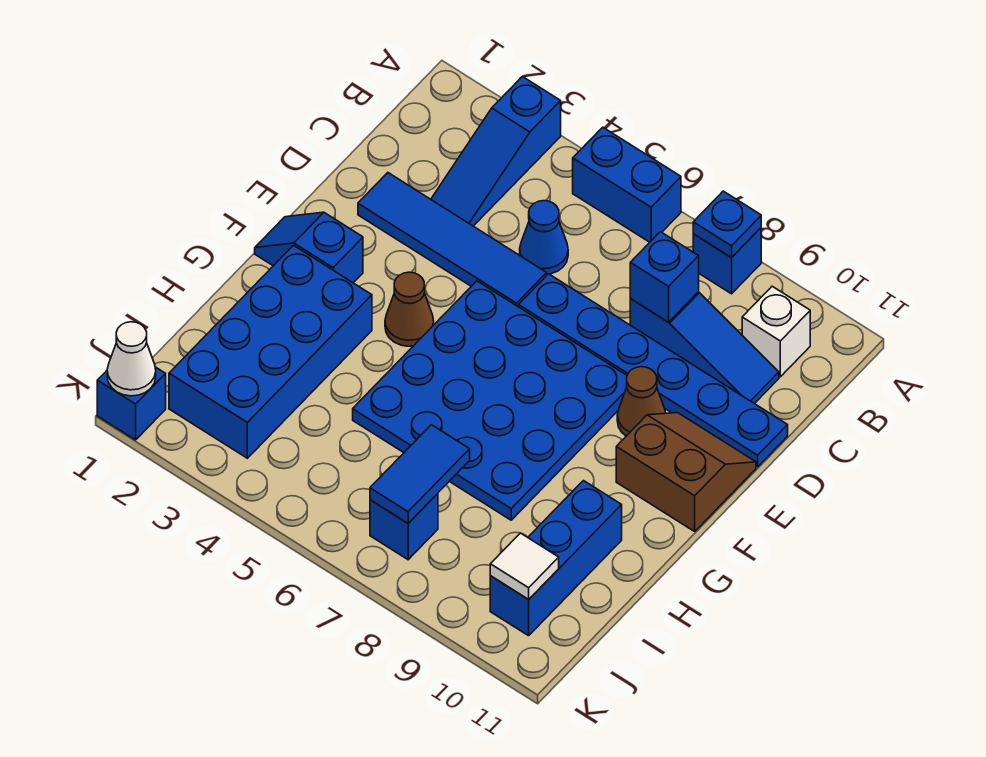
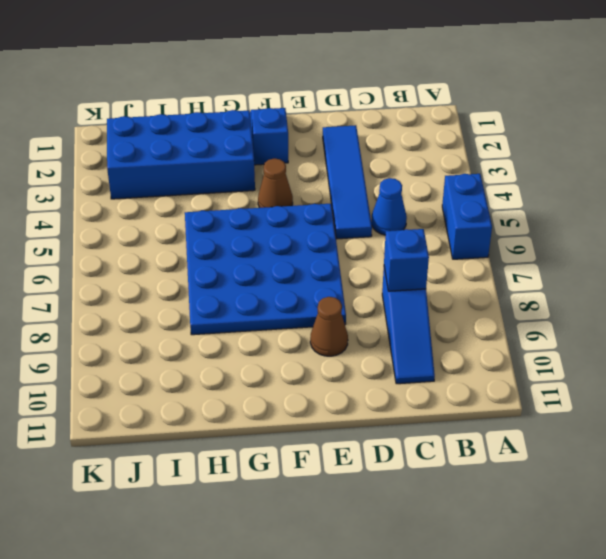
none -> blue slope A3:C3 level 1 top A
none -> blue brick A8 level 1
none -> white brick B10 level 1

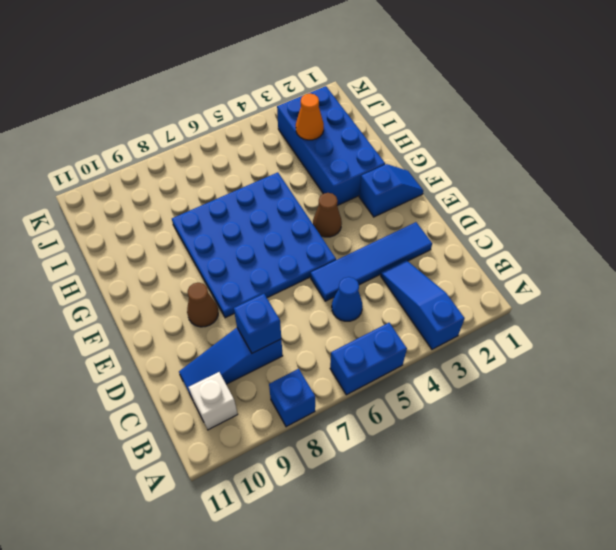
orange cone I3 level 2 -> none
none -> blue plate D6:D11 level 1
none -> brown slope E10:F11 level 1 top F
none -> blue brick H10:J10 level 1

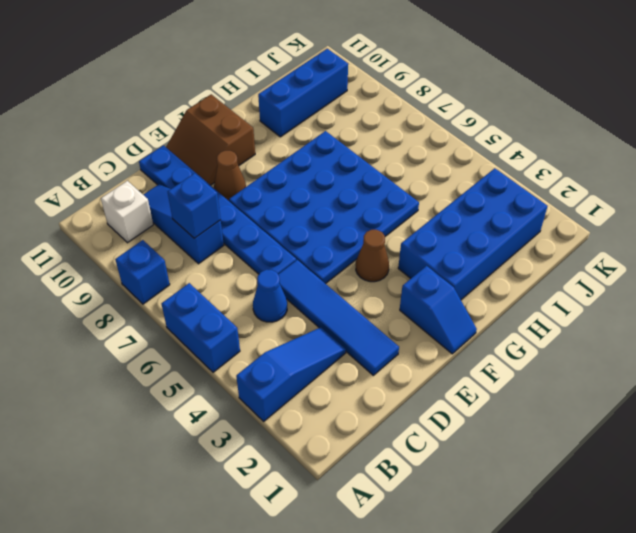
none -> blue brick J7 level 1
none -> blue brick K1 level 1
none -> blue plate A8 level 2

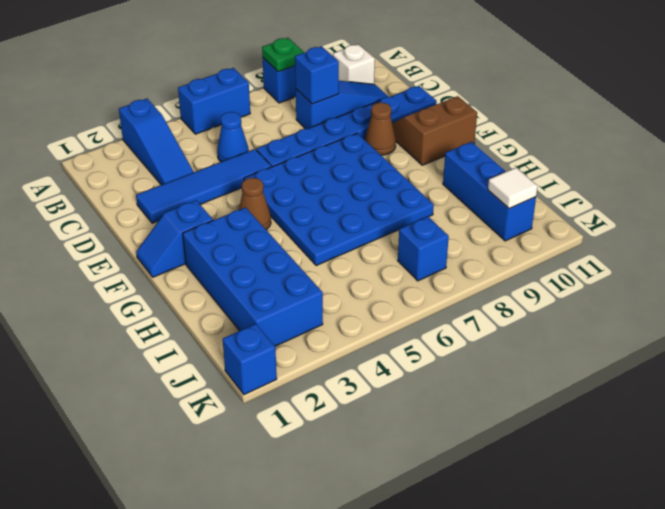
green plate A8 level 2 -> blue plate A8 level 2
none -> blue tile I7:J7 level 2
none -> white cone K1 level 2

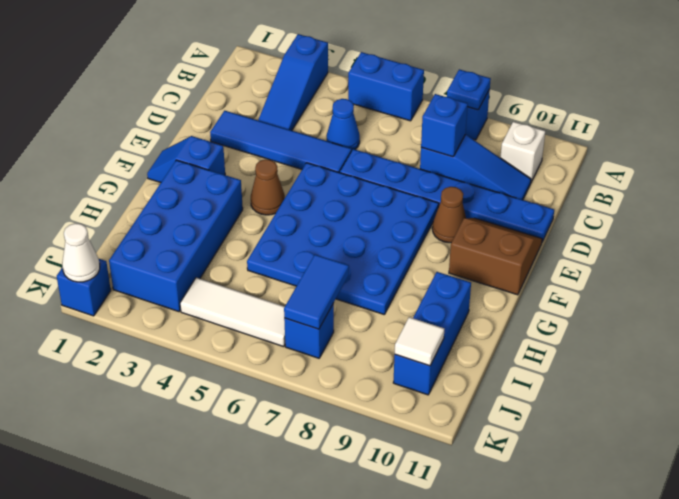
white tile J4:J6 level 1 -> none

